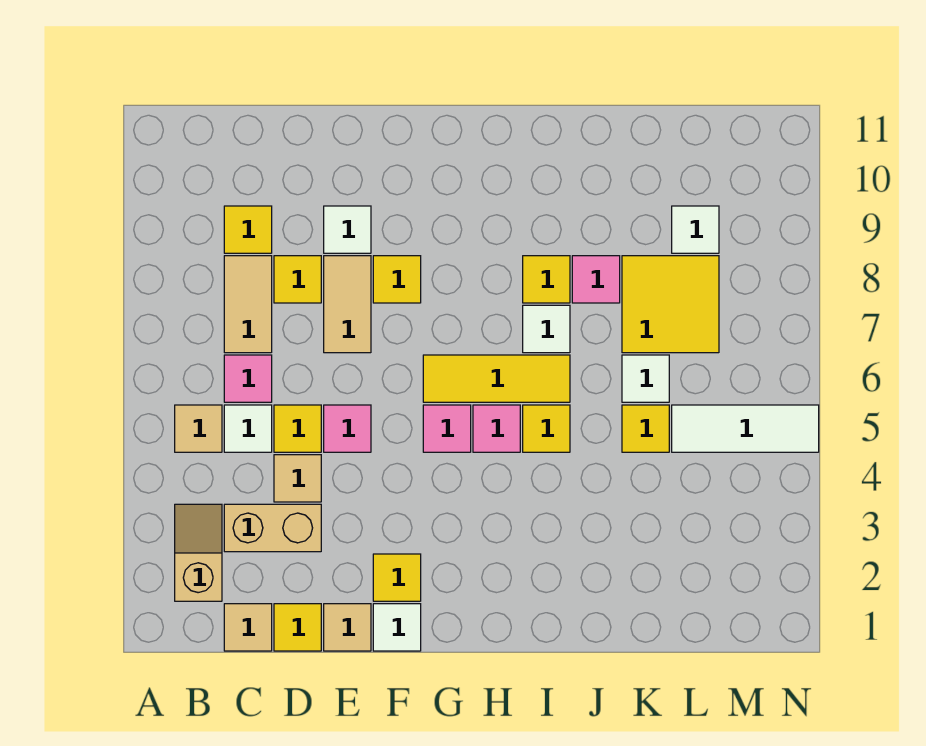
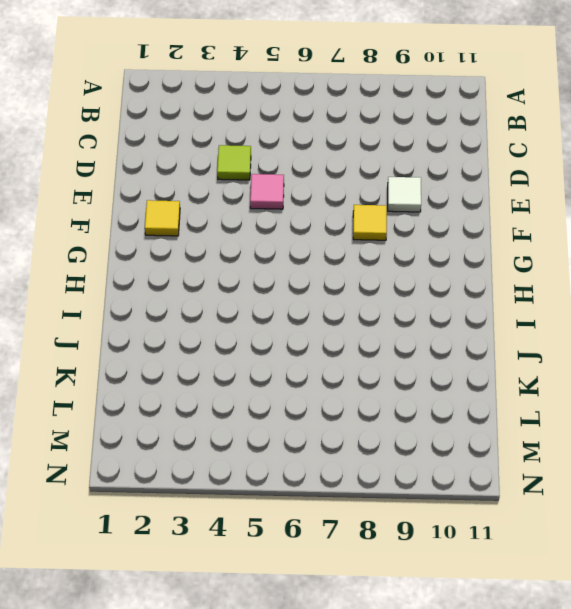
lime tile D4 level 1 -> tan tile D4 level 1
none -> tan slope B2:B3 level 1 top 2
none -> tan tile B5 level 1
none -> tan tile C1 level 1
none -> tan brick C3:D3 level 1

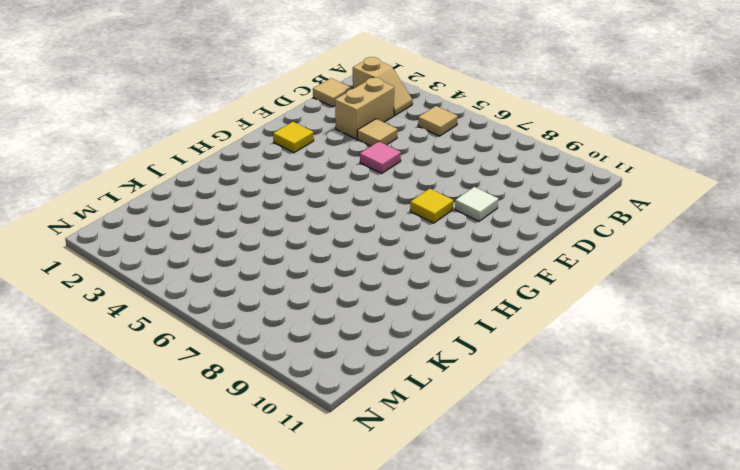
none -> white tile C5 level 1
none -> pink tile C6 level 1
none -> tan tile C7:C8 level 1
none -> yellow tile C9 level 1

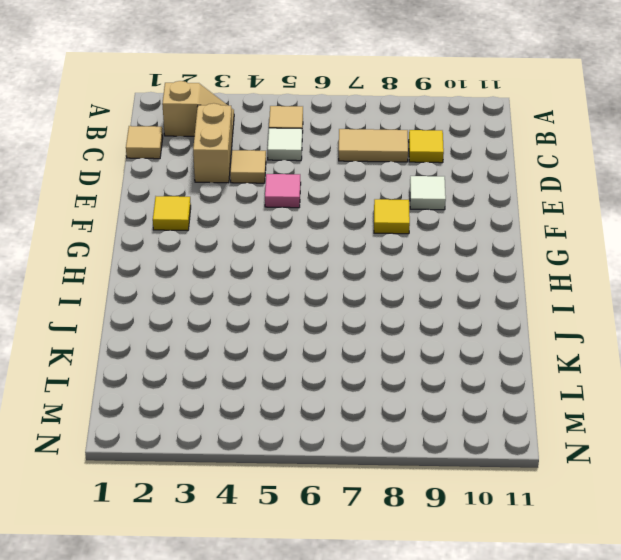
none -> pink tile C6 level 1
none -> yellow tile D1 level 1
none -> yellow tile D5 level 1
none -> yellow tile D8 level 1

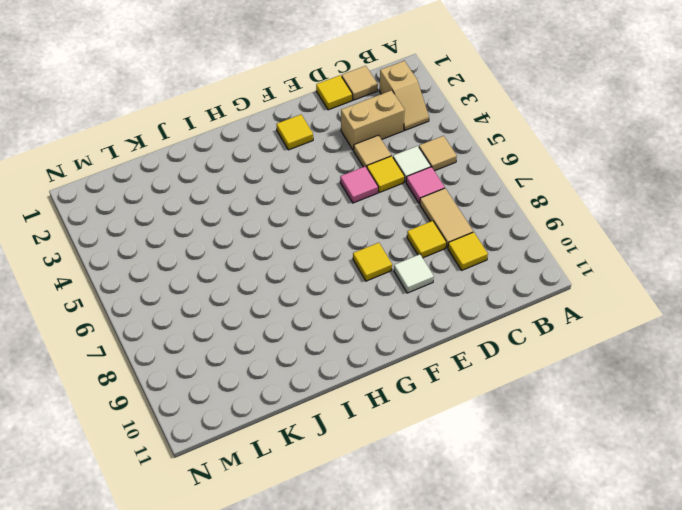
none -> tan tile E1 level 1
none -> tan tile E7:E8 level 1
none -> white tile F1 level 1
none -> pink tile G5 level 1

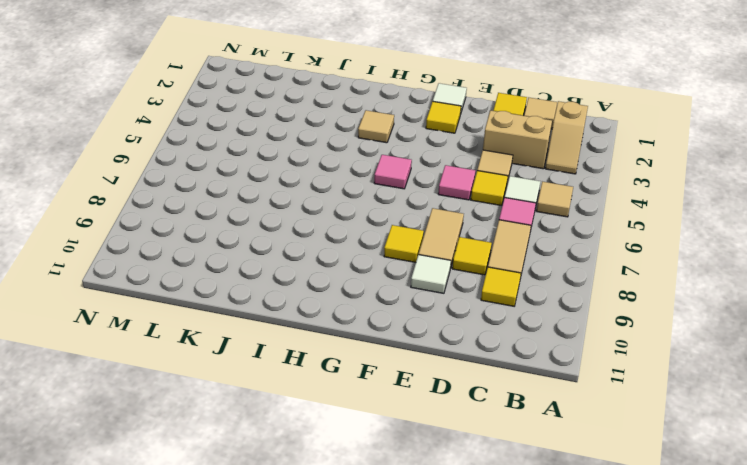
tan tile H3 level 1 -> tan tile E1 level 1
none -> yellow tile G6:I6 level 1
none -> pink tile H5 level 1
none -> yellow tile I5 level 1
none -> white tile I7 level 1

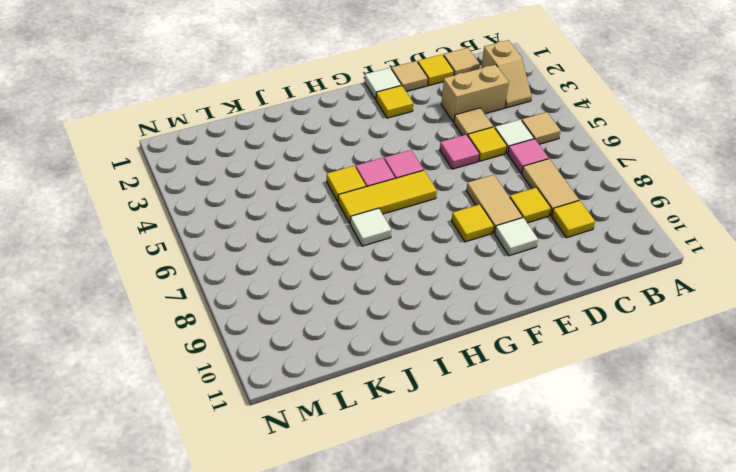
none -> yellow tile I8 level 1
none -> pink tile J8 level 1
none -> yellow tile K5 level 1
none -> white tile K6 level 1

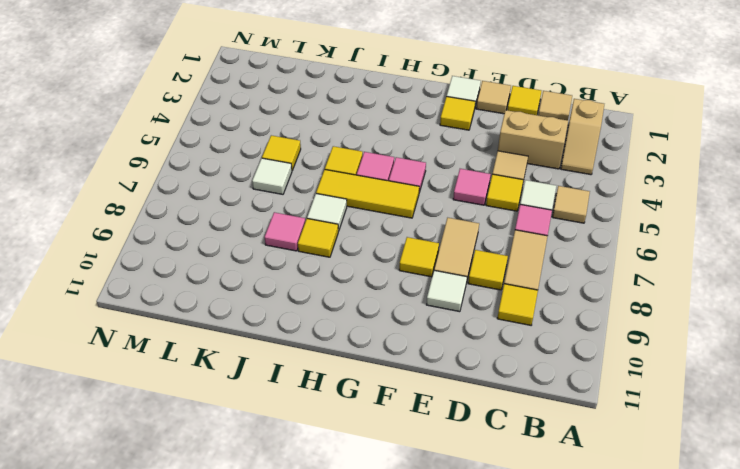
none -> yellow tile K7:L8 level 1
none -> white tile L5:N5 level 1
none -> white tile L9 level 1

